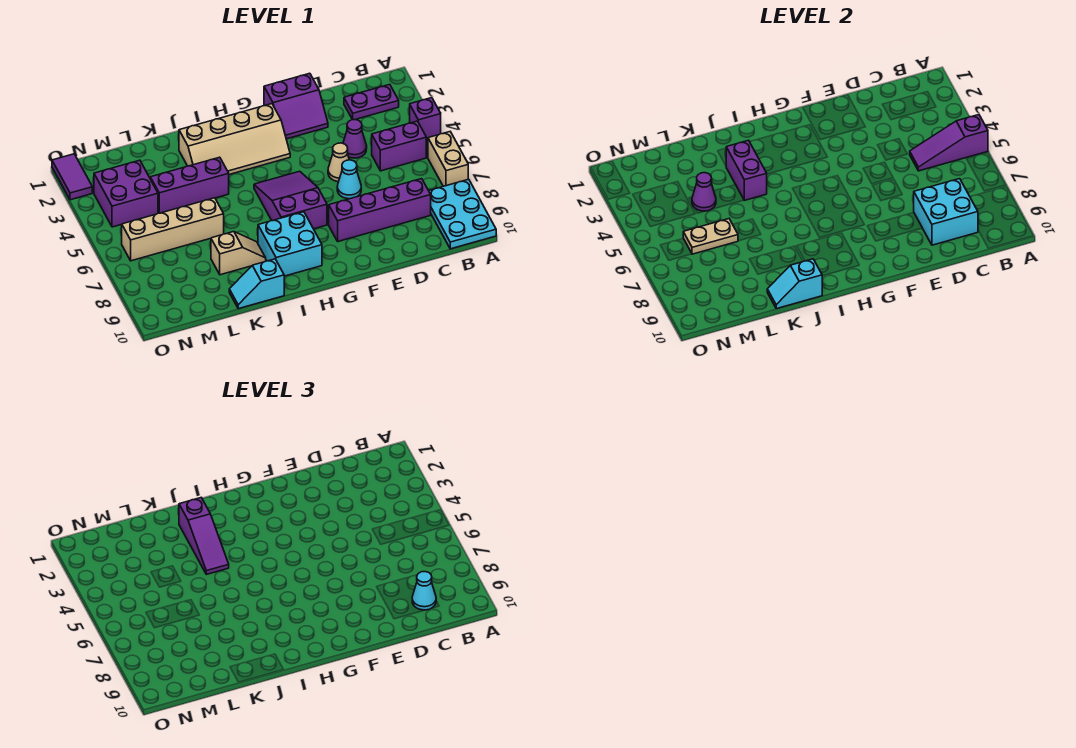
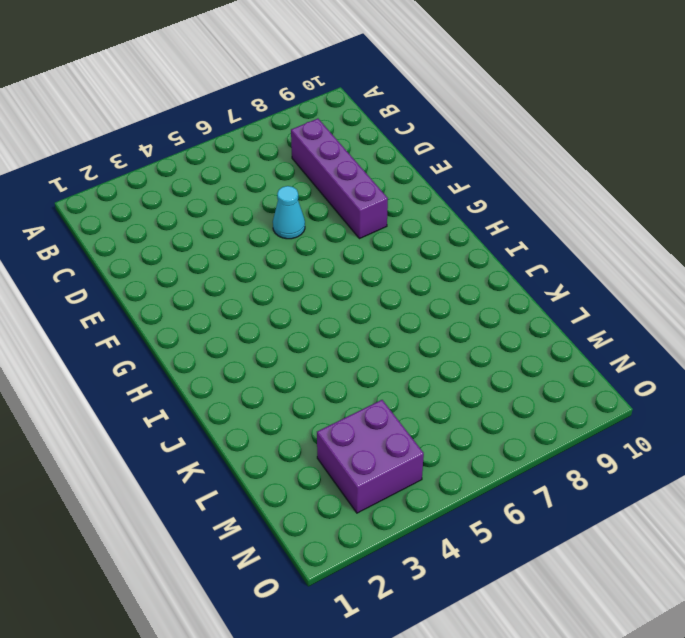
none -> purple brick A4 level 1
none -> tan brick A6:A7 level 1
none -> cyan plate A8:B10 level 1

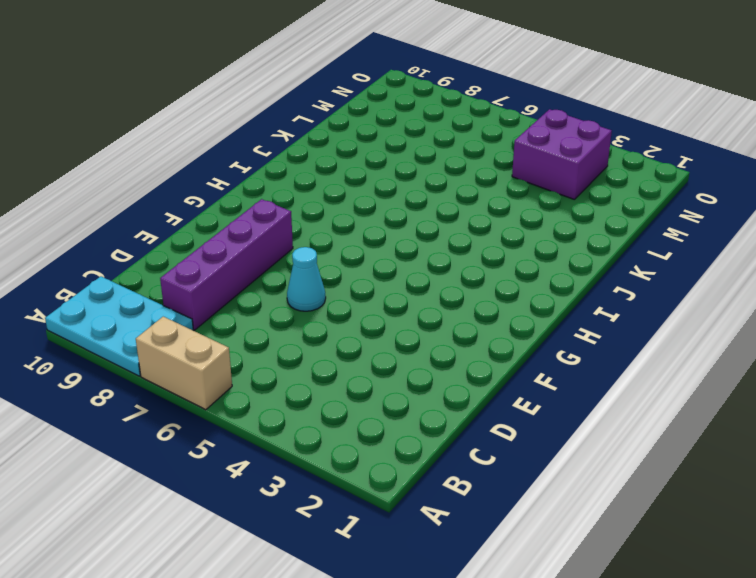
none -> purple brick A4 level 1
none -> purple plate B2:C2 level 1
none -> purple brick B5:C5 level 1

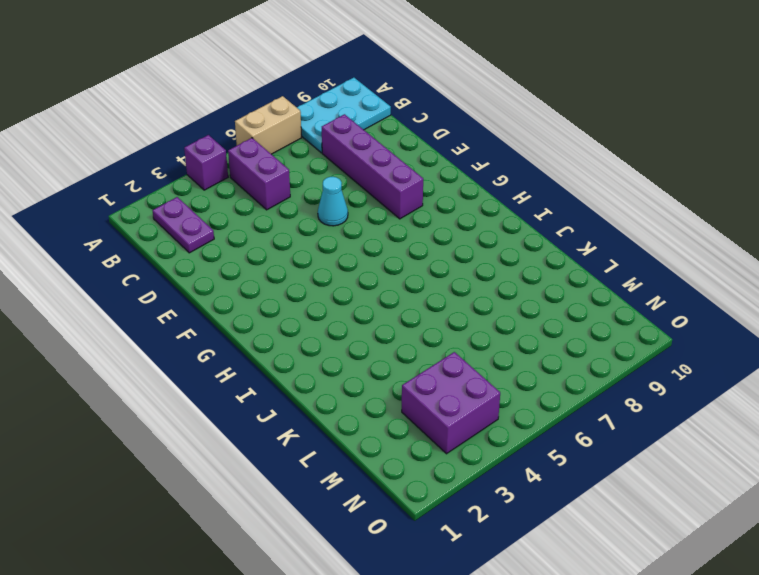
none -> purple cone D4 level 1
none -> purple slope E1:F2 level 1 top 1
none -> tan cone E5 level 1

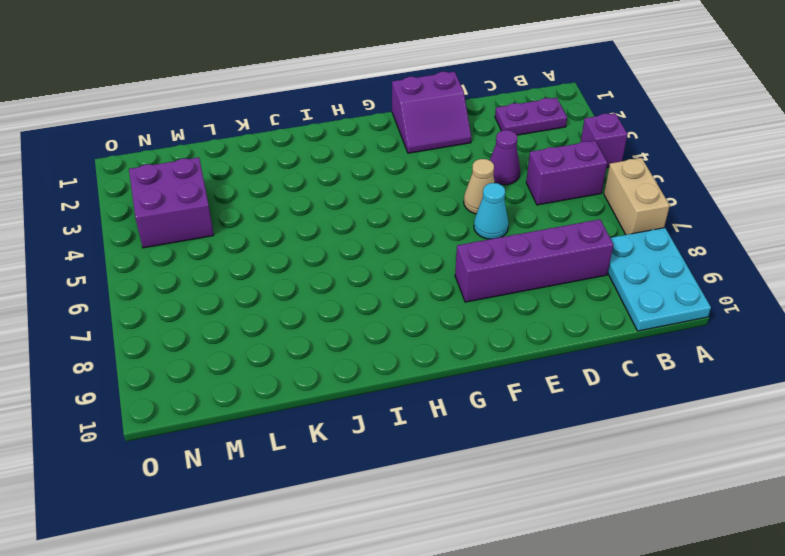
none -> tan slope G2:J3 level 1 top 2
none -> purple slope G5:H7 level 1 top 7
none -> cyan brick H8:I9 level 1

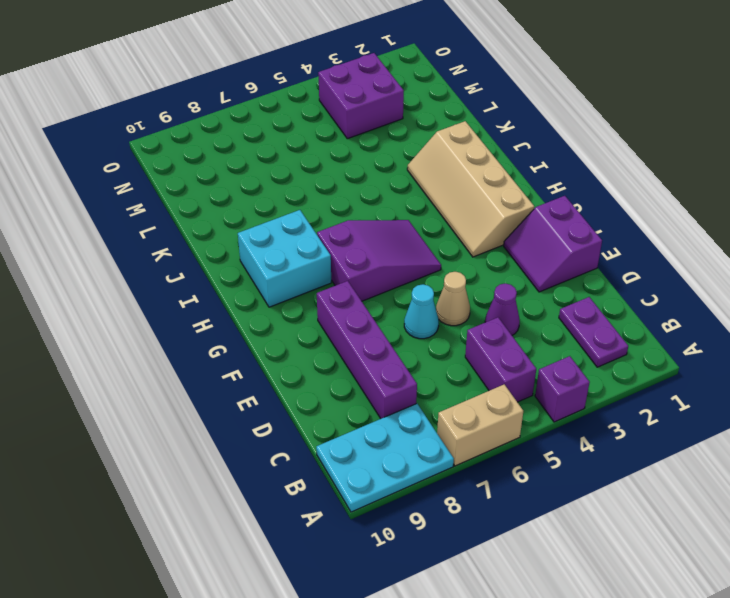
none -> purple brick J4:L4 level 1
none -> tan slope J8:K8 level 1 top K
none -> cyan slope J10:K10 level 1 top J

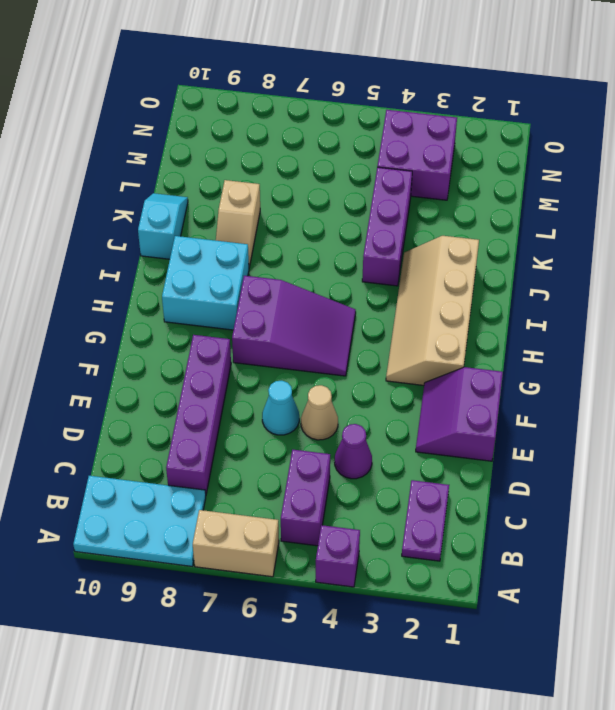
none -> tan brick K6:N6 level 1
none -> purple tile O1:O2 level 1
none -> purple slope A5:C5 level 2 top A

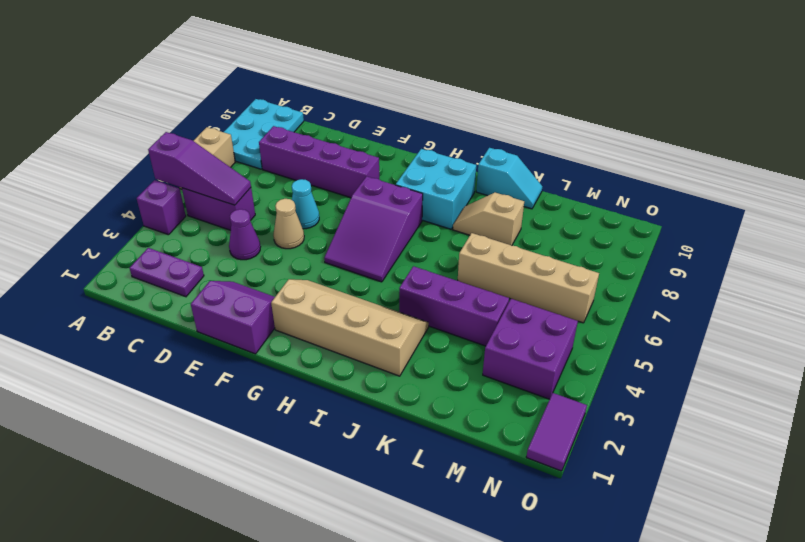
none -> cyan brick C8:D9 level 2
none -> purple brick J3:J4 level 2
none -> cyan slope J10:K10 level 2 top J

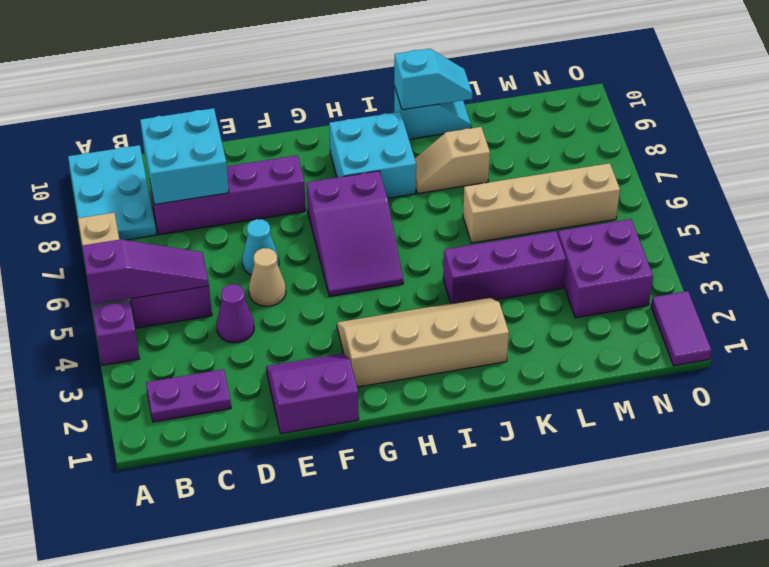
none -> purple brick J3:J4 level 2
none -> purple cone L4 level 2
none -> tan plate L6:M6 level 2

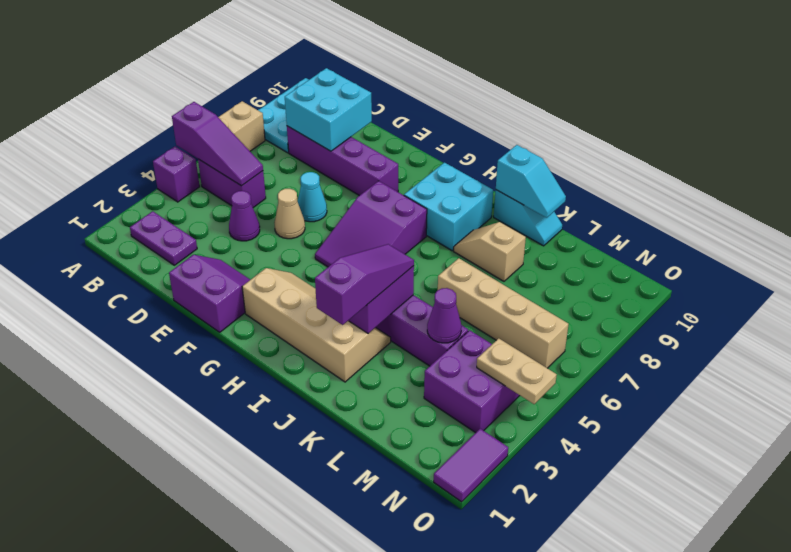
tan plate N4:O4 level 2 -> tan plate L6:M6 level 2
none -> cyan cone C9 level 3

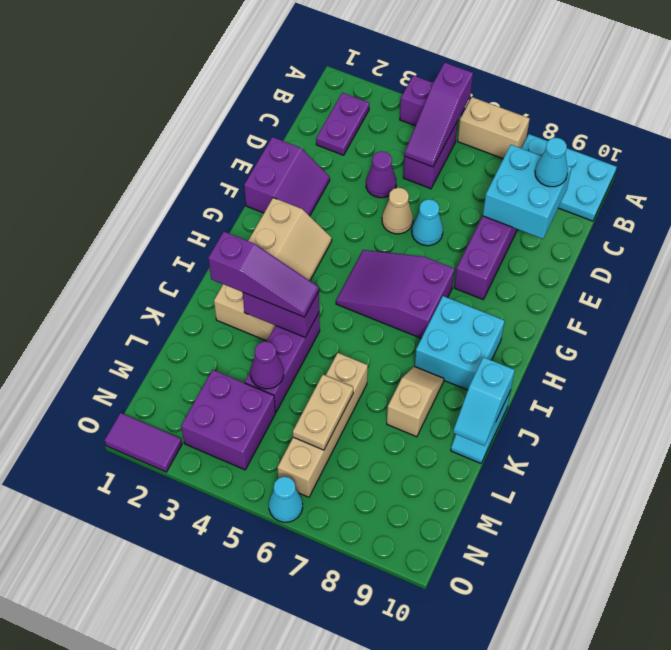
cyan cone O6 level 1 -> none

